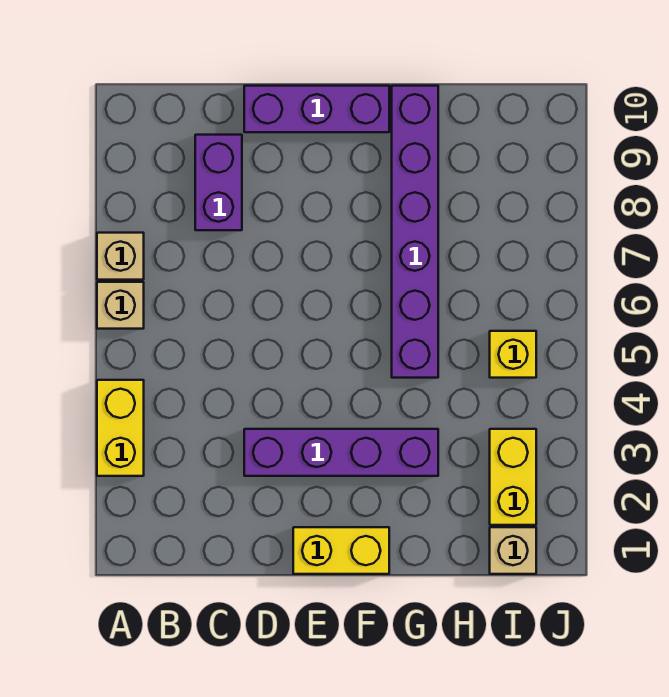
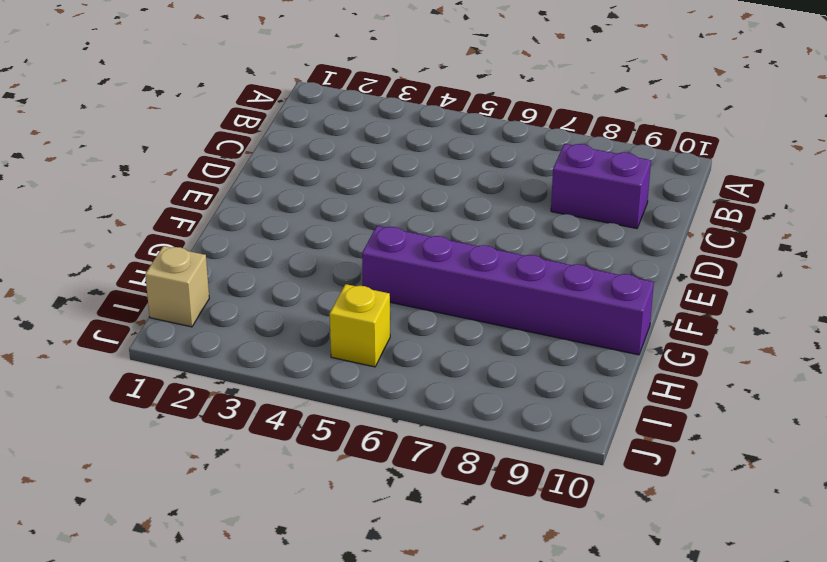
none -> yellow brick A3:A4 level 1
none -> tan brick A6 level 1

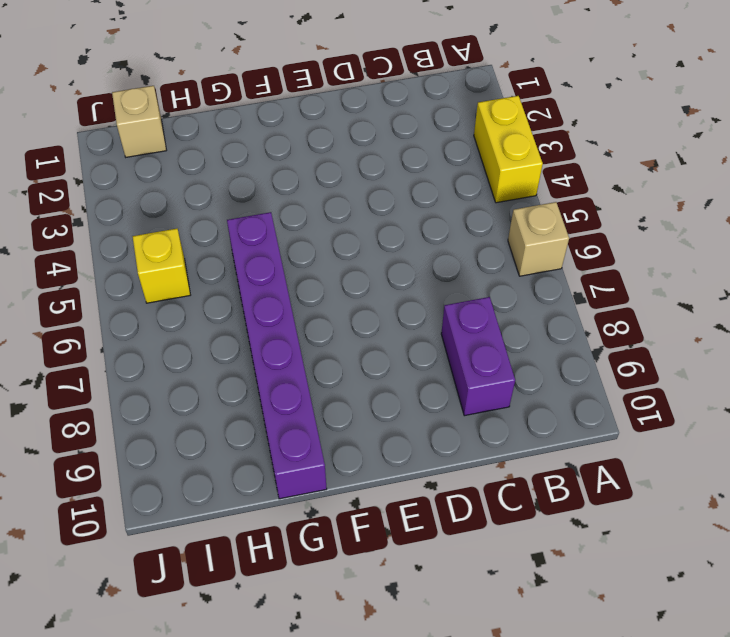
none -> tan brick A7 level 1
none -> purple brick D3:G3 level 1

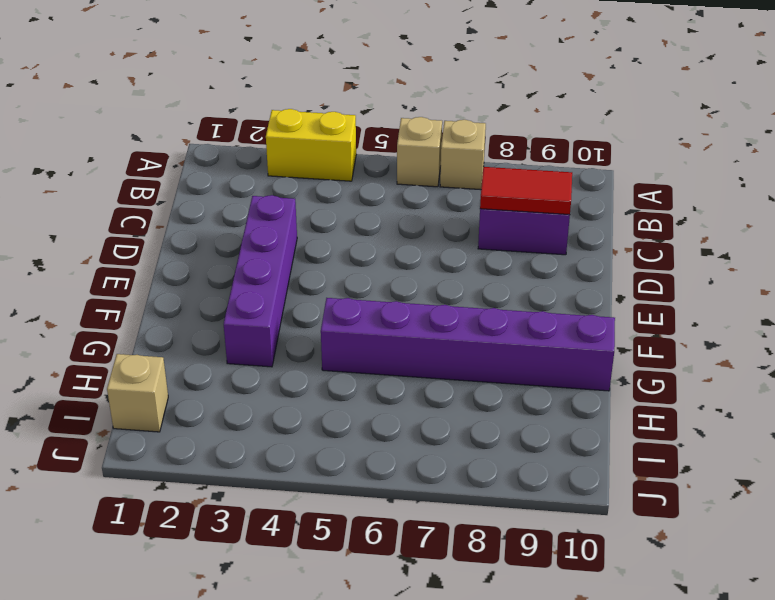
red tile C8:C9 level 2 -> none
none -> purple brick D10:F10 level 1
none -> yellow brick E1:F1 level 1

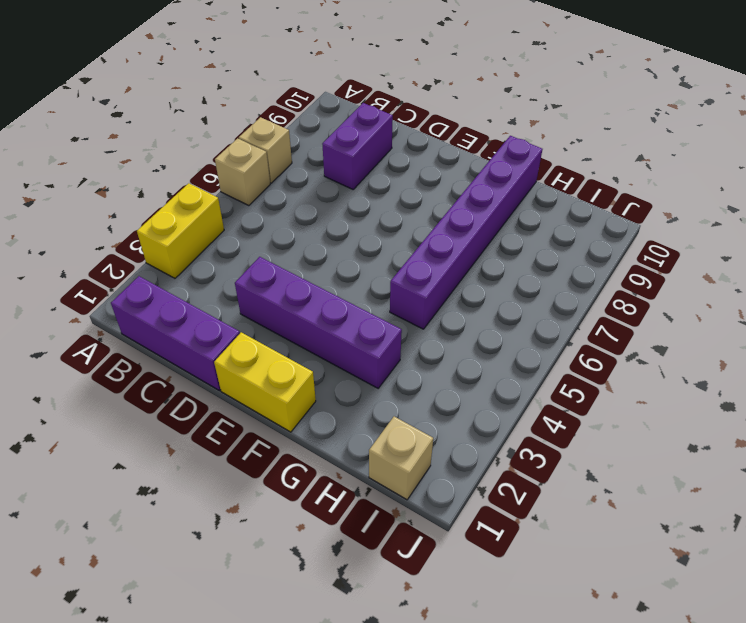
purple brick B1:D1 level 1 -> purple brick D10:F10 level 1
none -> yellow brick I2:I3 level 1
none -> yellow brick I5 level 1

